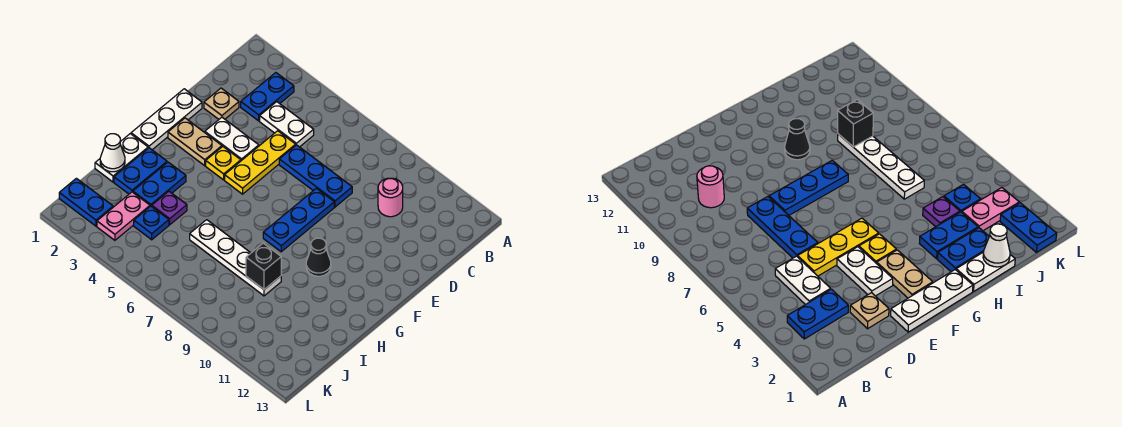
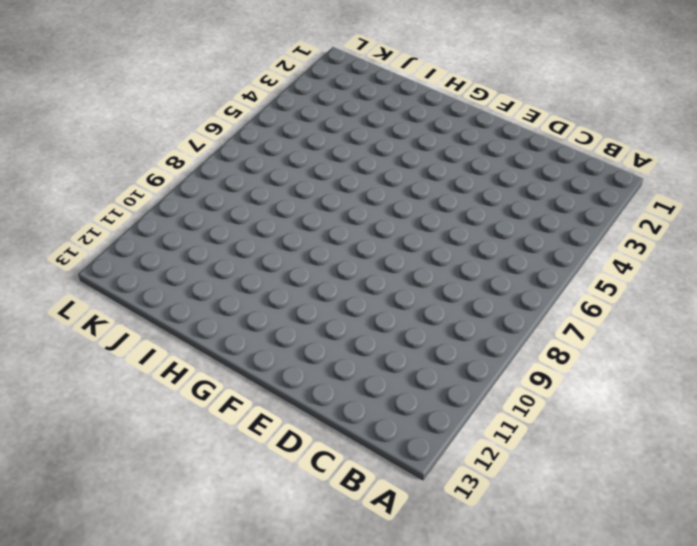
none -> blue plate B3:C3 level 1
none -> white plate C4:C5 level 1
none -> pink round brick C10 level 1

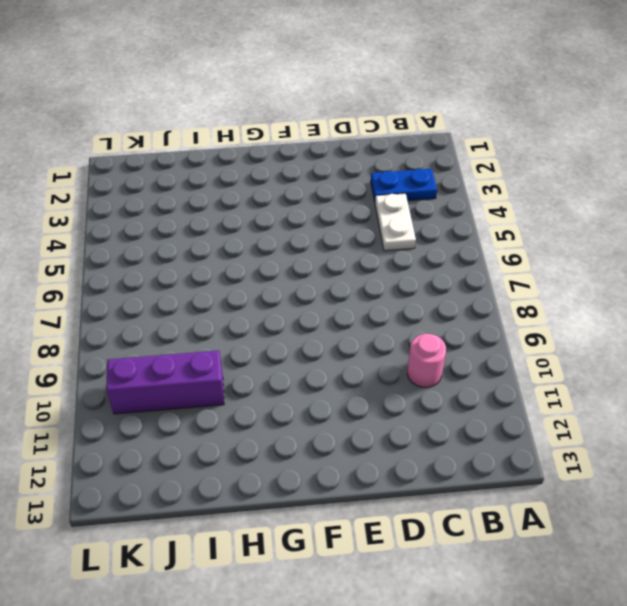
purple brick I10:K10 level 1 -> none
none -> tan plate D2 level 1
none -> yellow plate D5:F5 level 1
none -> blue plate D6:D8 level 1

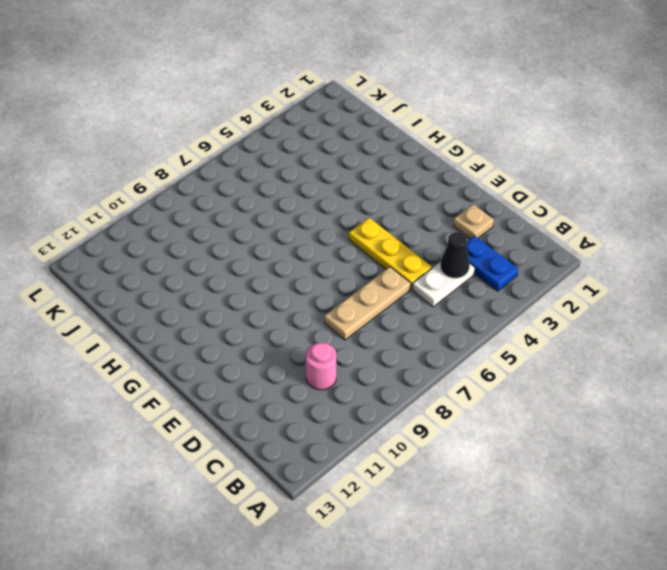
black cone C4 level 2 -> black cone G10 level 1
tan plate D6:D8 level 1 -> blue plate D6:D8 level 1
none -> white plate E1:G1 level 1
none -> white plate E3:E4 level 1
none -> blue plate E8:G8 level 1

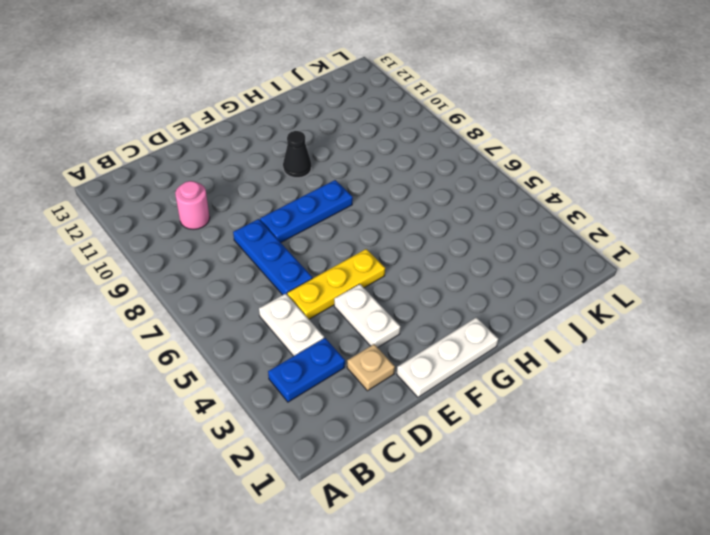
none -> tan plate F2:F3 level 1
none -> yellow plate F4 level 1
none -> white plate H1:I1 level 1

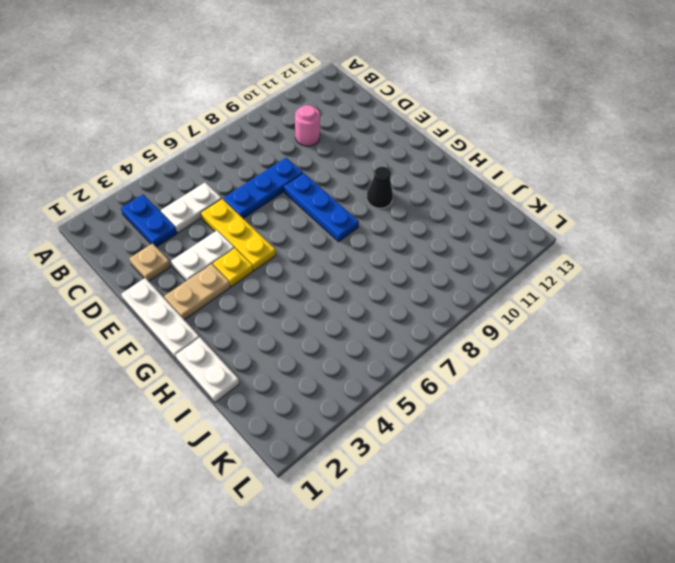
none -> blue plate H2:I2 level 1
none -> blue plate H3:I3 level 1
none -> purple plate I4 level 1

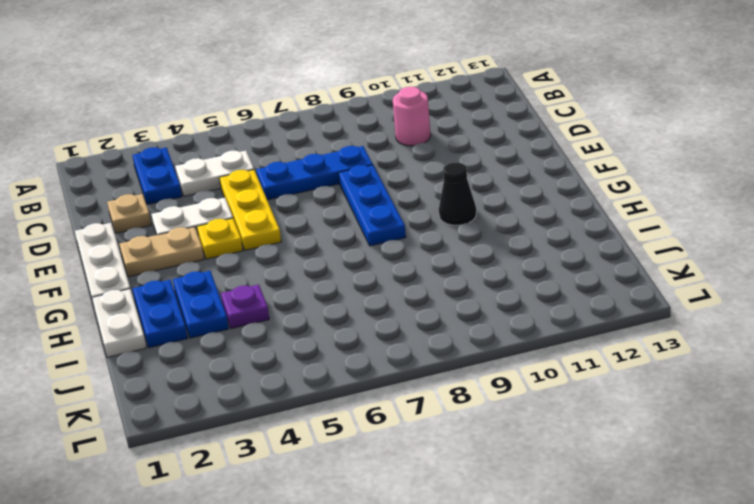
none -> white plate I6:I9 level 1
none -> pink plate J3:K3 level 1
none -> blue plate J4 level 1

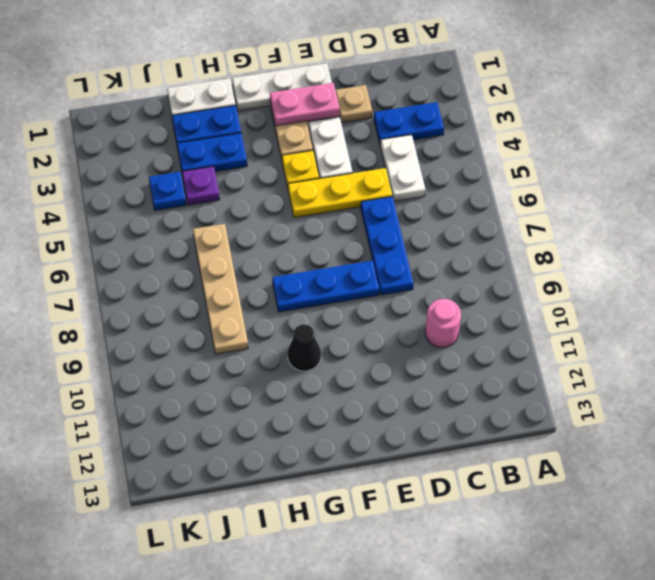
pink plate E2:F2 level 2 -> pink plate J3:K3 level 1
tan plate I6:I9 level 1 -> white plate I6:I9 level 1
none -> blue plate K1:K2 level 1
none -> white cone I1 level 2
none -> black brick I9 level 2

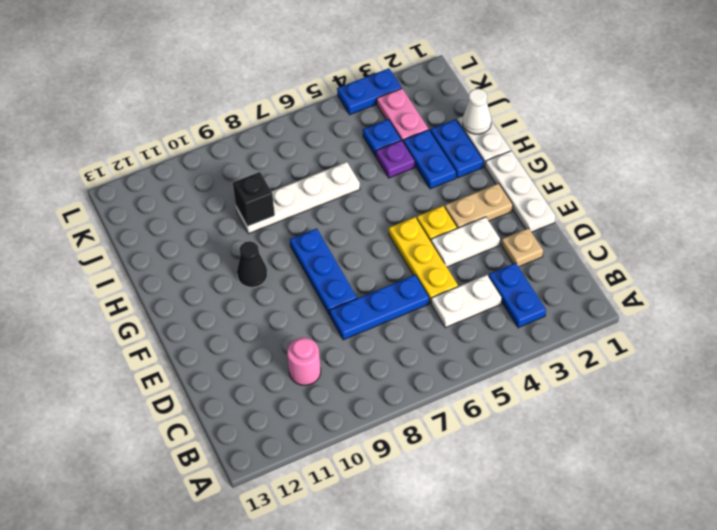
blue plate L3:L4 level 1 -> blue plate K1:K2 level 1

